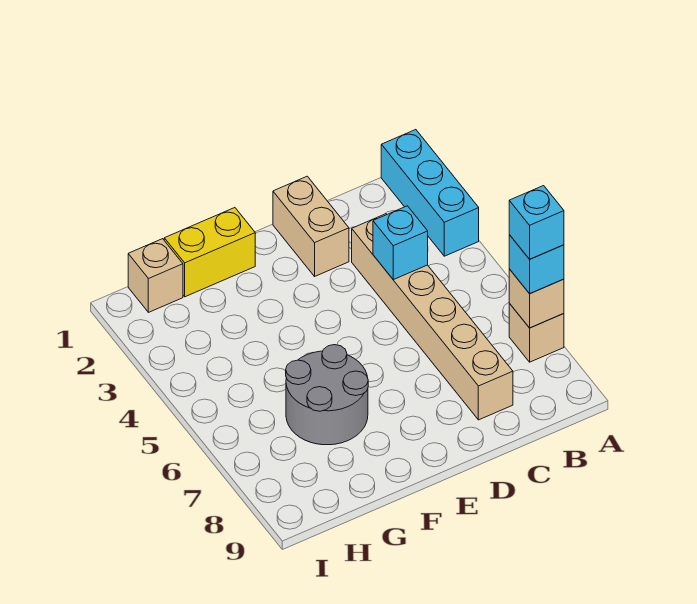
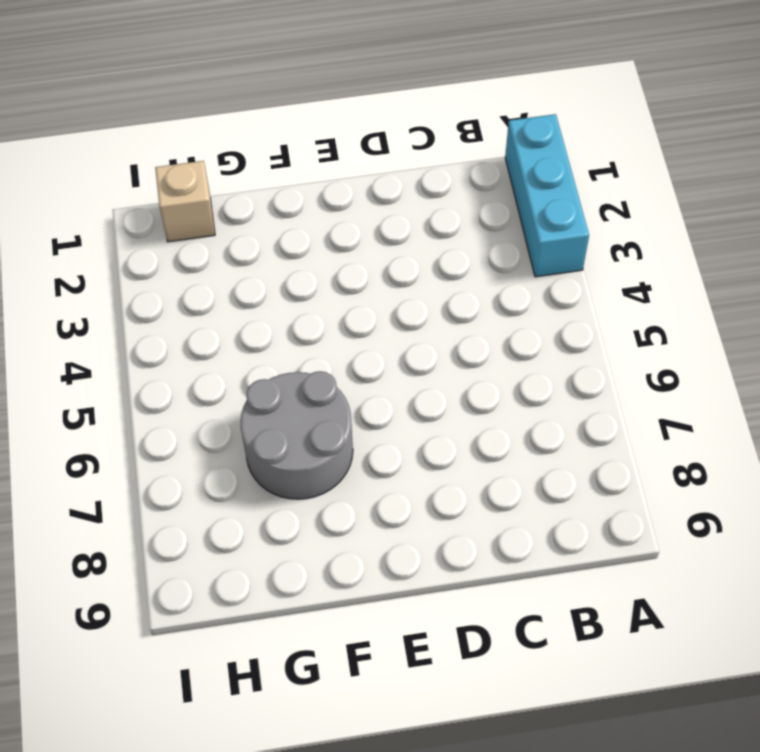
none -> tan brick A7 level 1
none -> tan brick C3:C8 level 1

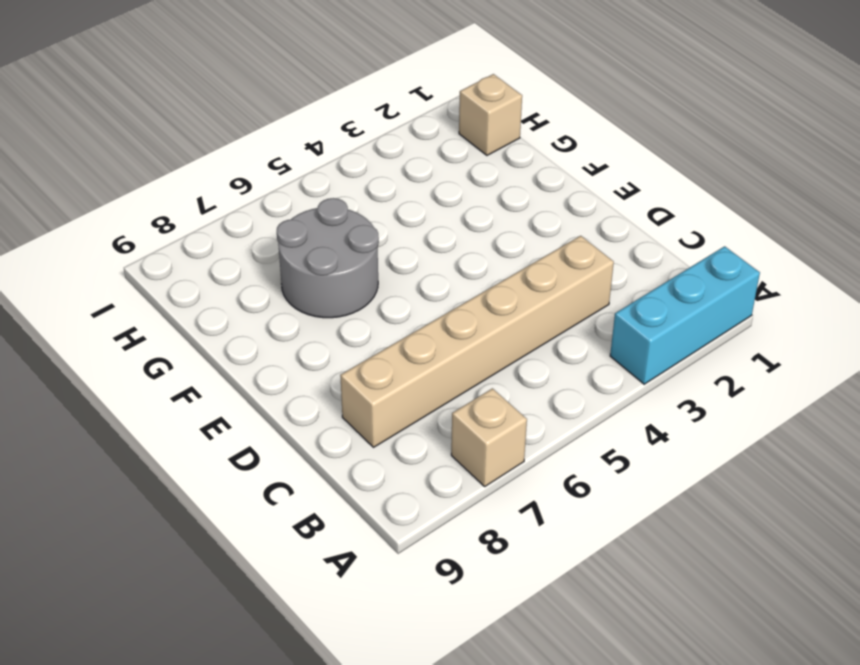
none -> tan brick D1:D2 level 1
none -> yellow brick F1:G1 level 1

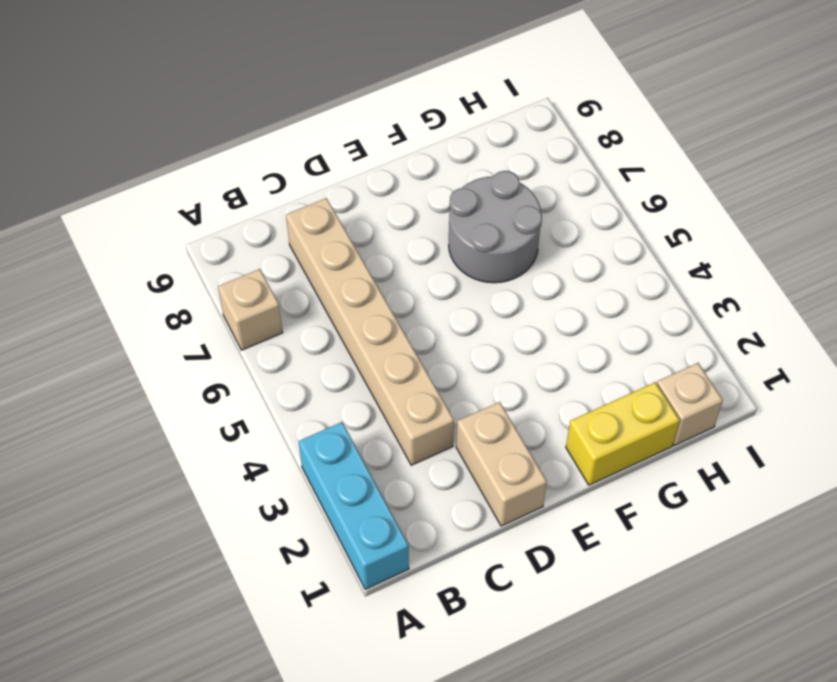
none -> tan brick A7 level 2
none -> cyan brick C4 level 2

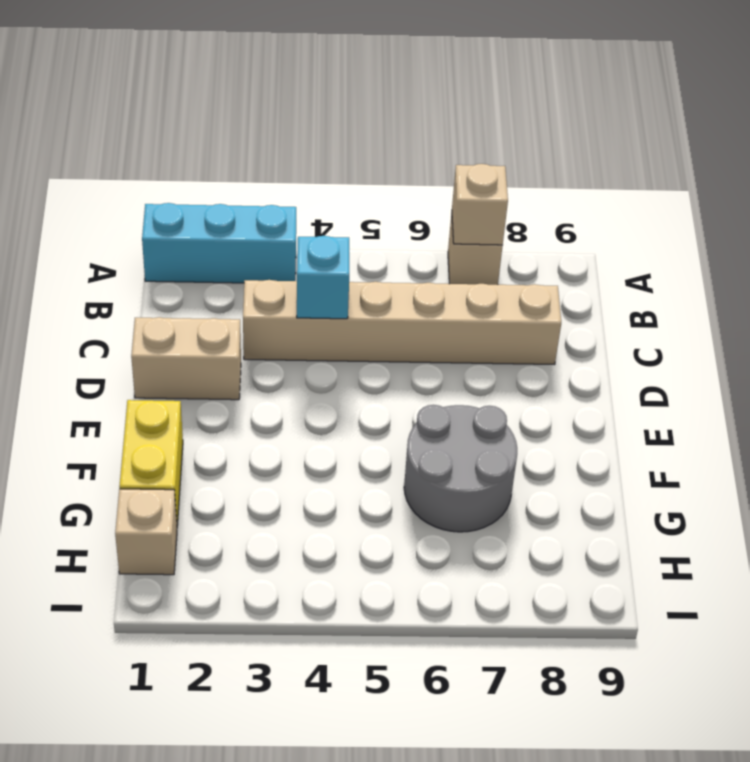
none -> cyan brick A7 level 3
none -> cyan brick A7 level 4

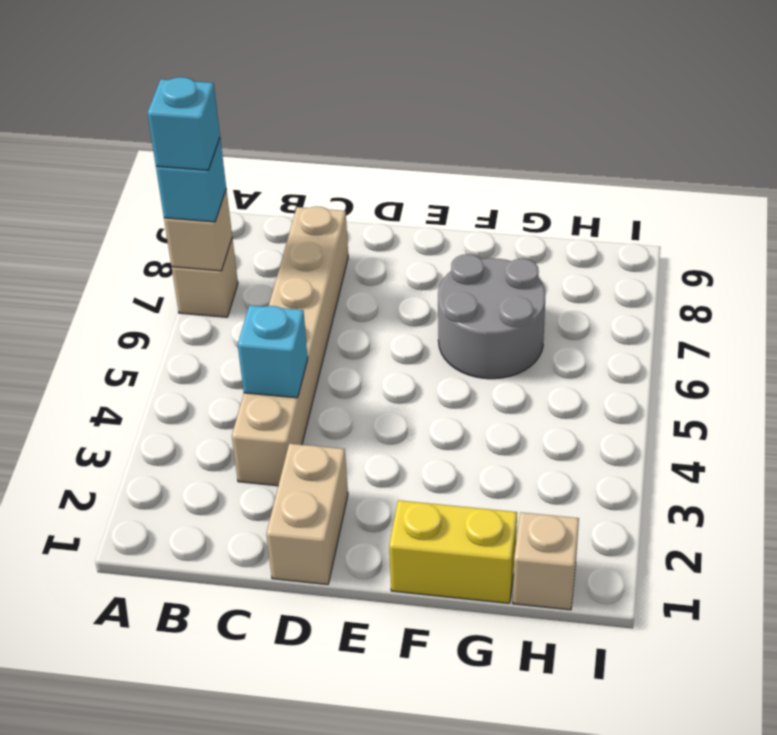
none -> cyan brick A1:A3 level 1

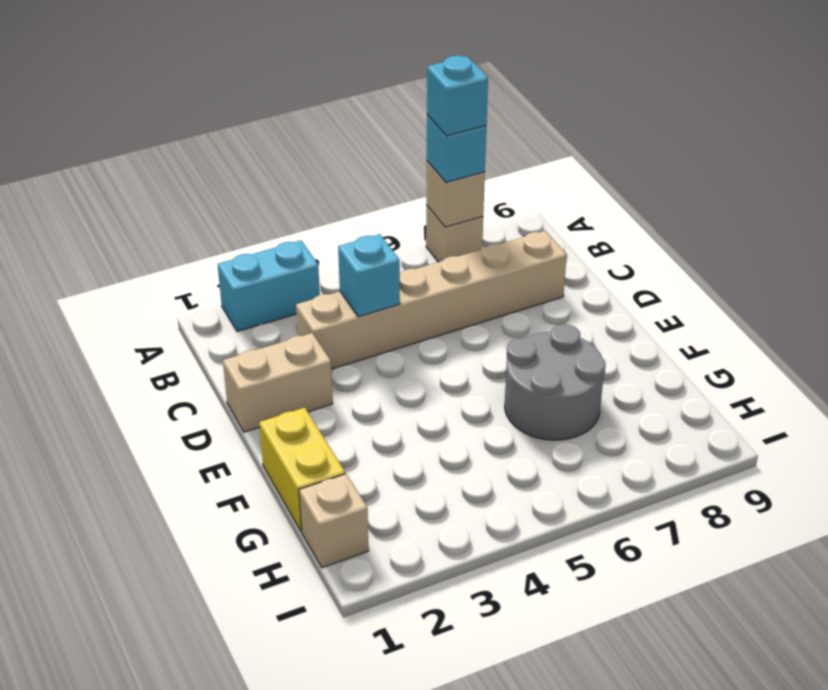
cyan brick A2:A3 level 1 -> cyan brick A1:A3 level 1

